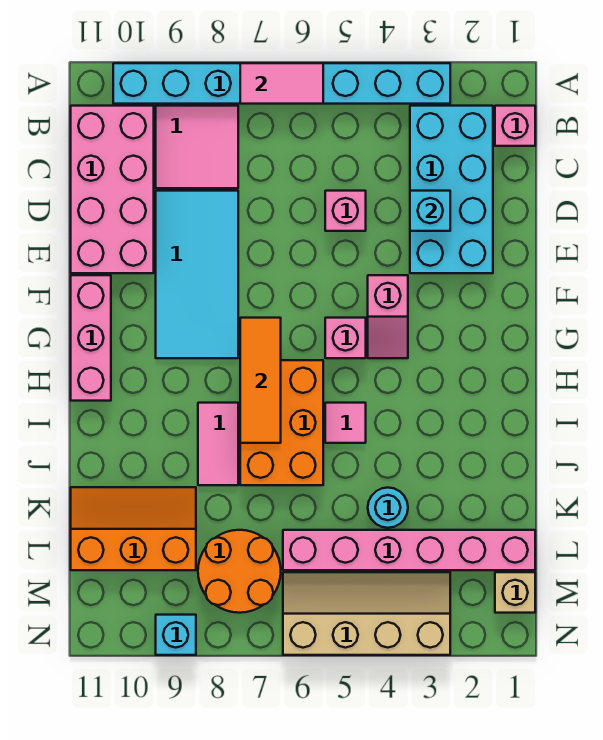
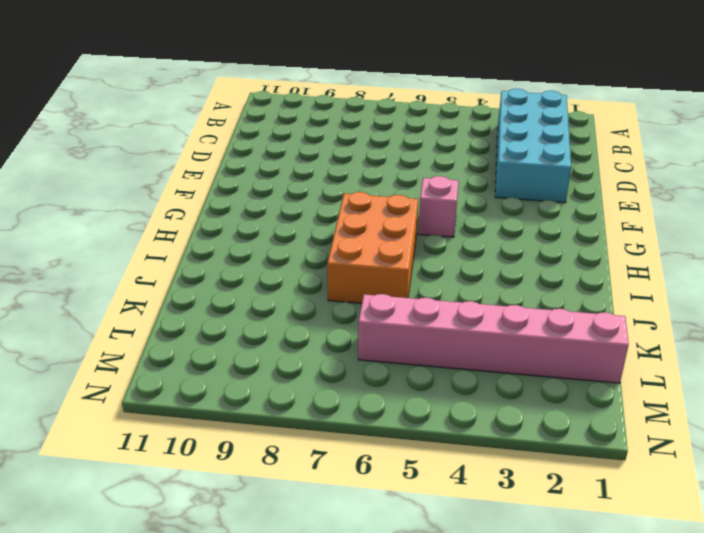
none -> cyan brick A3:A10 level 1
none -> pink brick B1 level 1
none -> pink tile B8:C9 level 1

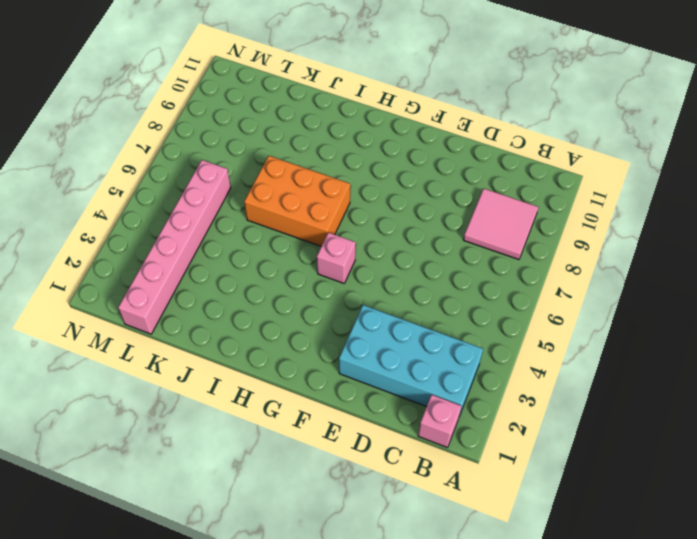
none -> cyan brick A3:A10 level 1
none -> pink brick B10:E11 level 1
none -> pink brick D5 level 1

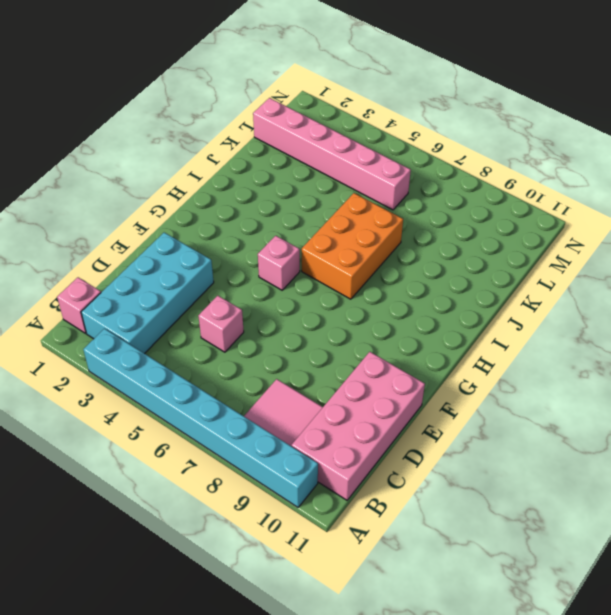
none -> cyan tile D8:G9 level 1
none -> pink slope F4:G4 level 1 top F
none -> pink brick F11:H11 level 1

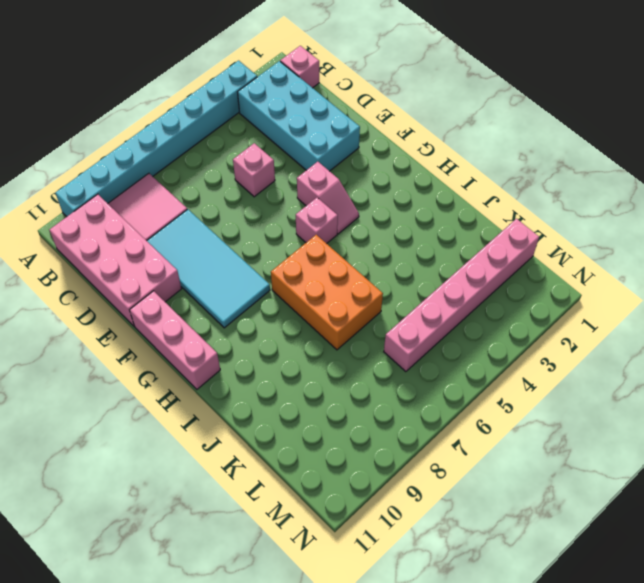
none -> pink tile I5 level 1
none -> pink tile I8:J8 level 1
none -> cyan round brick K4 level 1

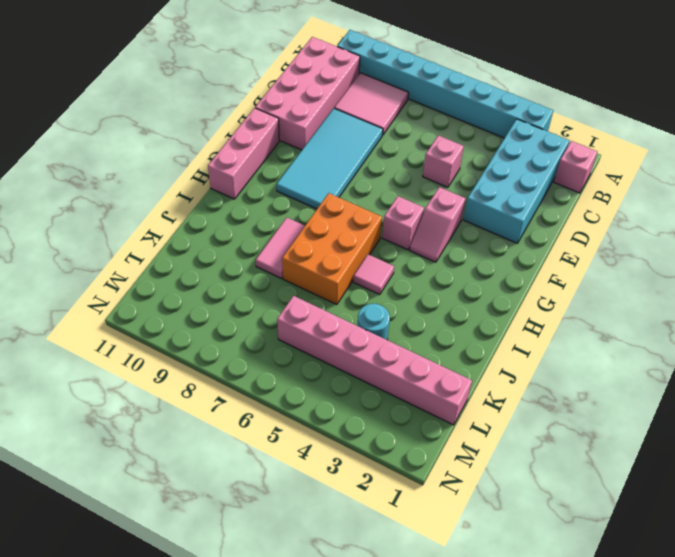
none -> orange slope K9:L11 level 1 top L
none -> orange round brick L7:M8 level 1
none -> tan brick M1 level 1

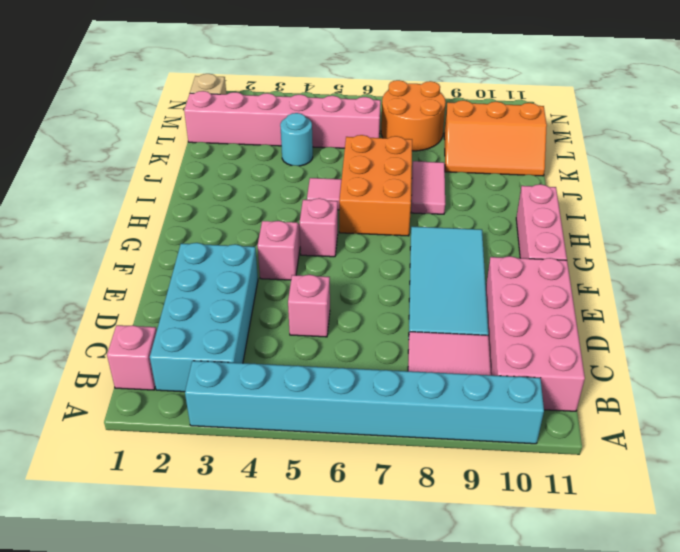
none -> tan slope M3:N6 level 1 top N
none -> cyan brick N9 level 1
none -> pink tile A6:A7 level 2

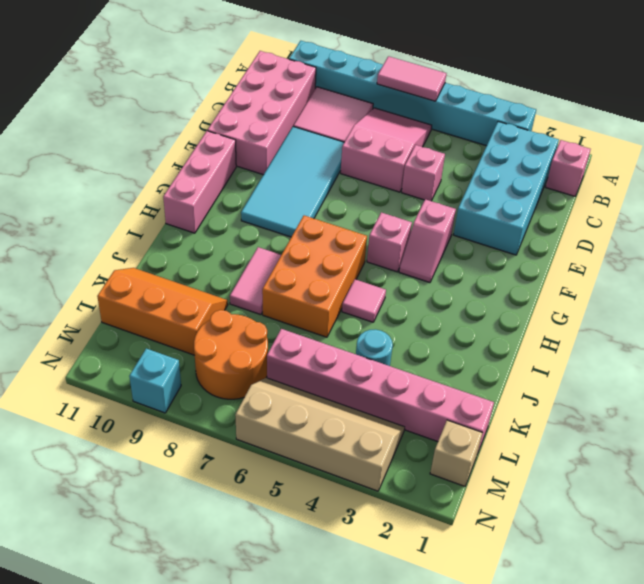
pink slope B6:D7 level 1 top D -> none
none -> cyan brick D3 level 2
none -> orange tile G7:I7 level 2

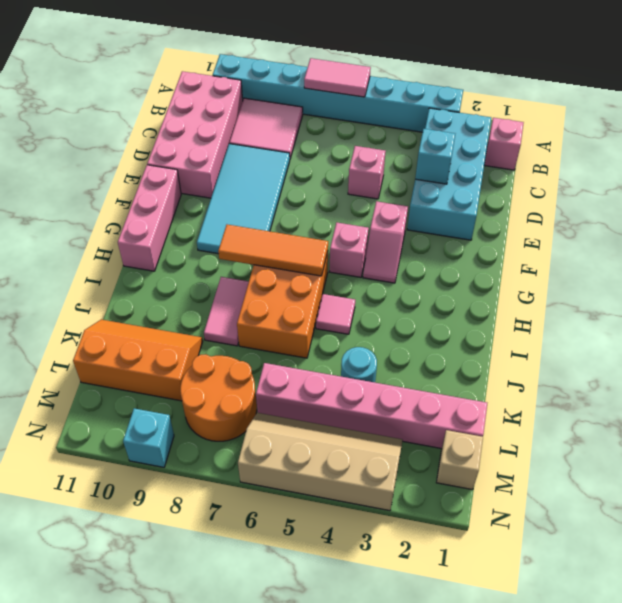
orange tile H6:H8 level 2 -> orange tile G7:I7 level 2

